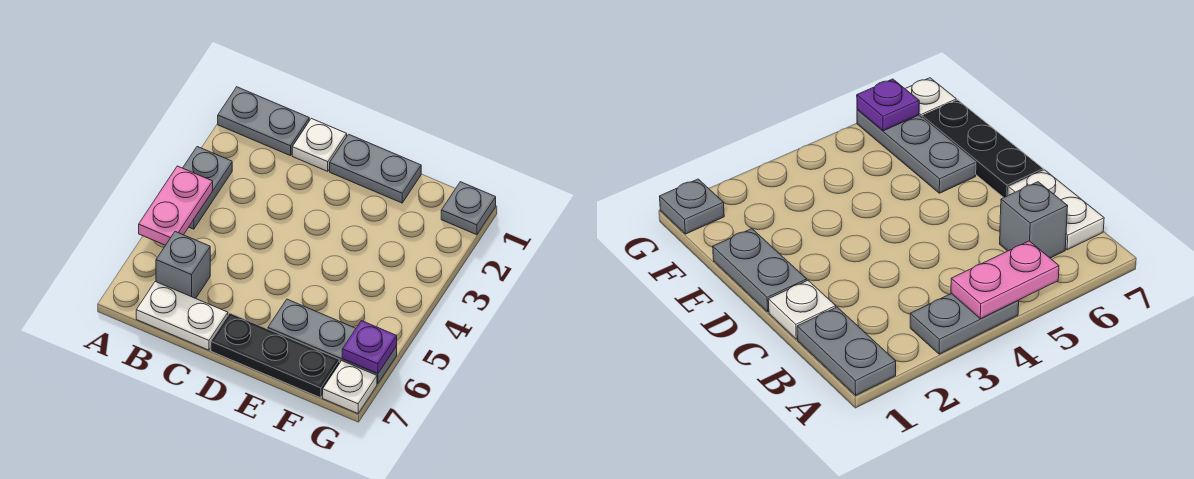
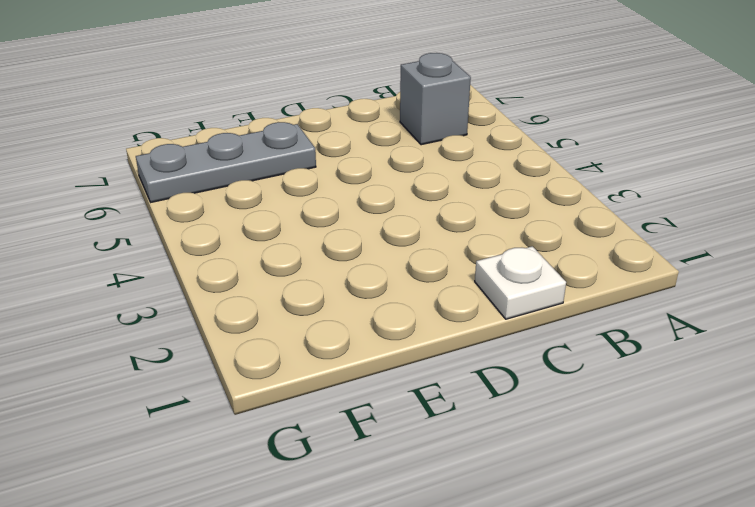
none -> grey plate A1:B1 level 1
none -> grey plate A3:A4 level 1
none -> white plate B7:C7 level 1

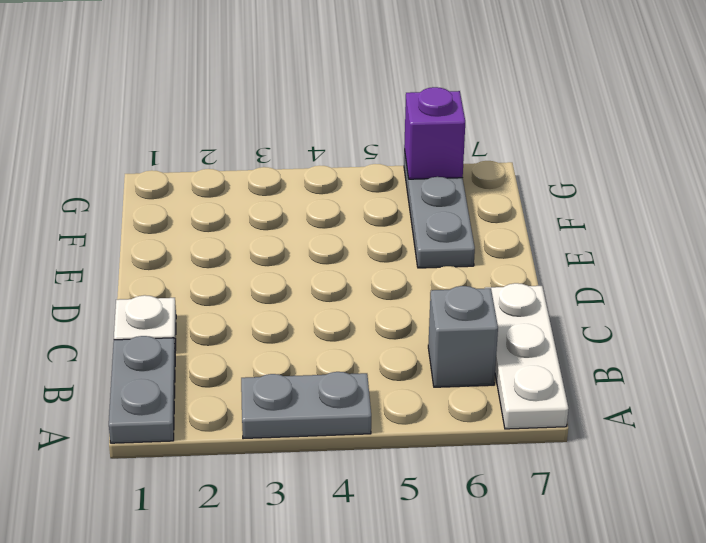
white plate A7:C7 level 1 -> white plate B7:C7 level 1
purple brick G6 level 2 -> purple plate G6 level 2
none -> grey plate D1:E1 level 1
none -> black plate D7:F7 level 1
none -> grey plate G1 level 1

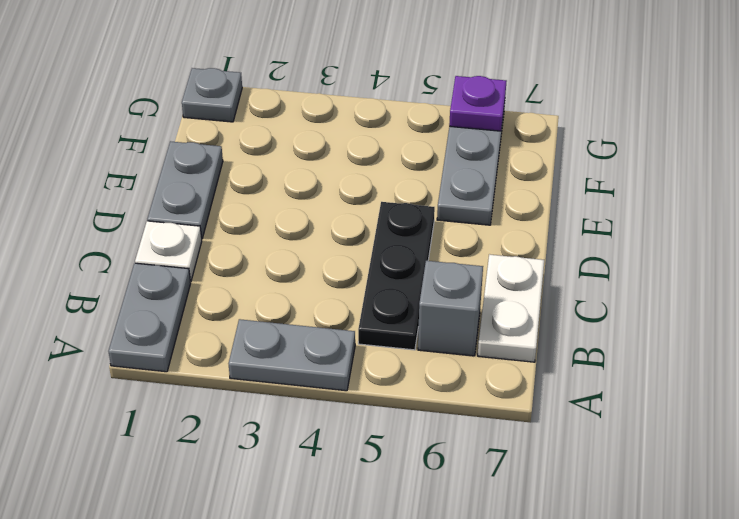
black plate B5:D5 level 1 -> black plate D7:F7 level 1
none -> white plate G7 level 1
none -> pink plate A4:A5 level 2

